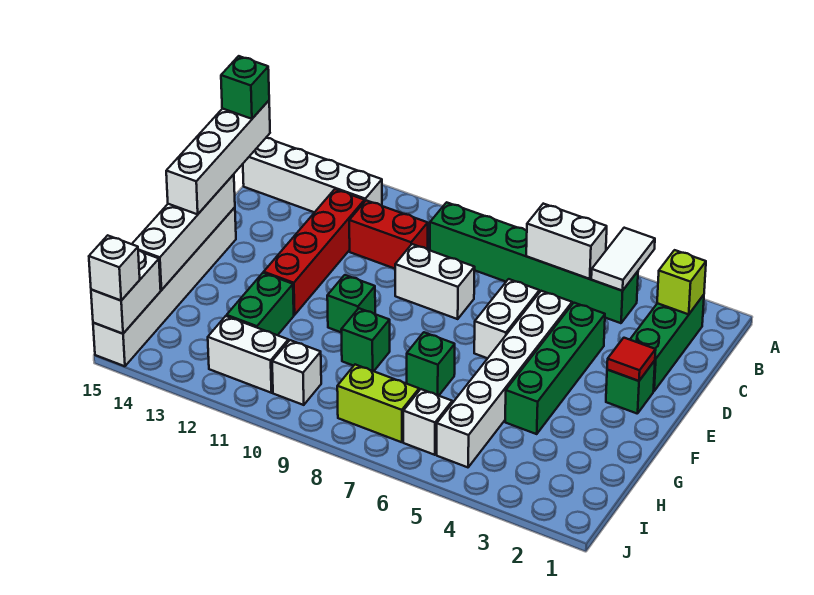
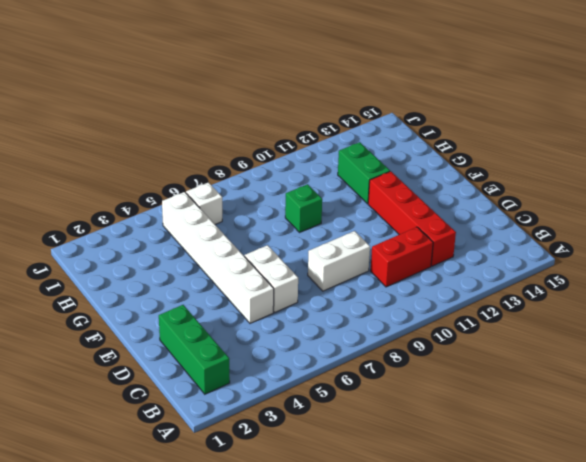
none -> green brick B4:B9 level 1
none -> white brick B12:B15 level 1
none -> green brick D4:G4 level 1

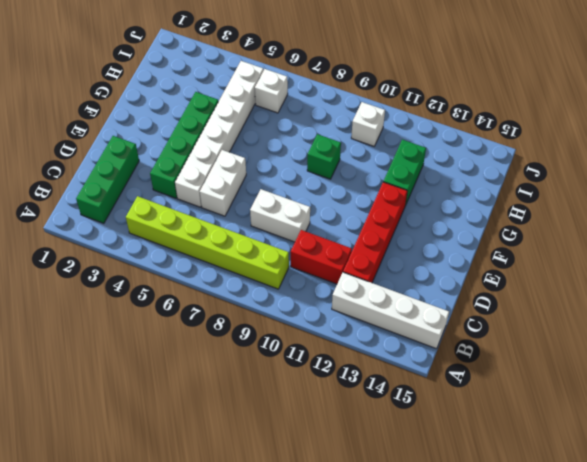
lime brick B4:B9 level 1 -> green brick B4:B9 level 1
none -> green brick E2 level 1
none -> white brick E15:J15 level 1
none -> green brick F10 level 1

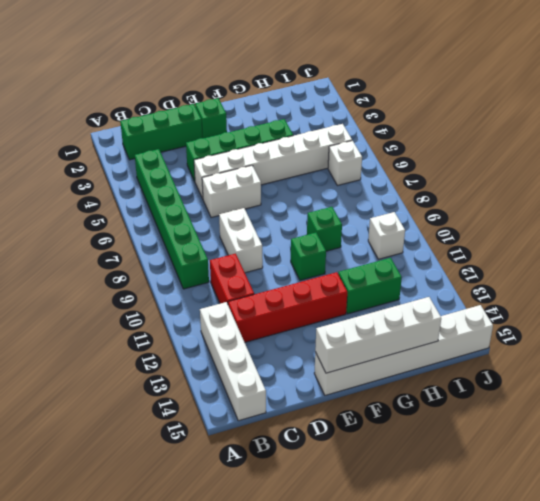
none -> green brick G7 level 1
none -> lime brick I7:I8 level 1
none -> white brick I11:I12 level 1

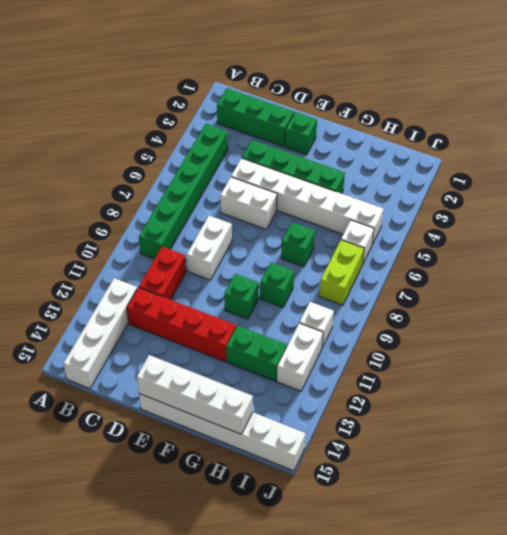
none -> white tile A4:B4 level 2
none -> lime brick B2 level 2
none -> white brick B5:B6 level 2

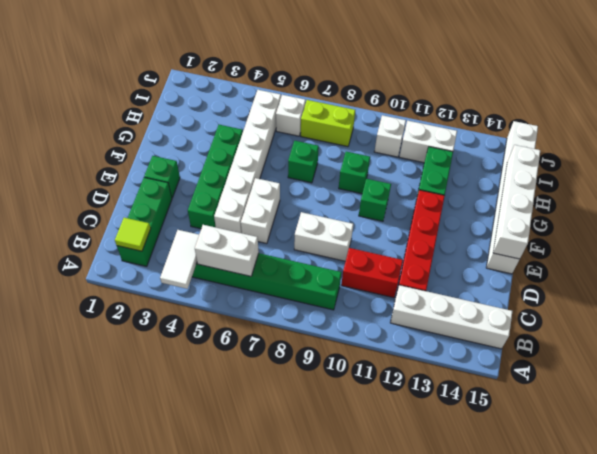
lime tile B2 level 2 -> lime brick B2 level 2
none -> red tile E2 level 2
none -> white brick I15:J15 level 2
none -> white brick C15:F15 level 3

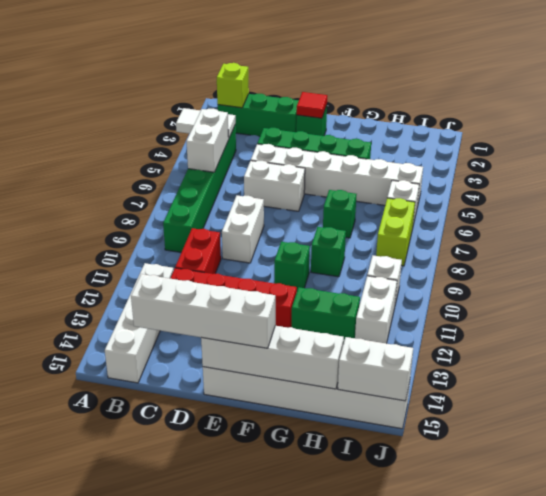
none -> white brick J15 level 3
none -> green brick C15 level 4

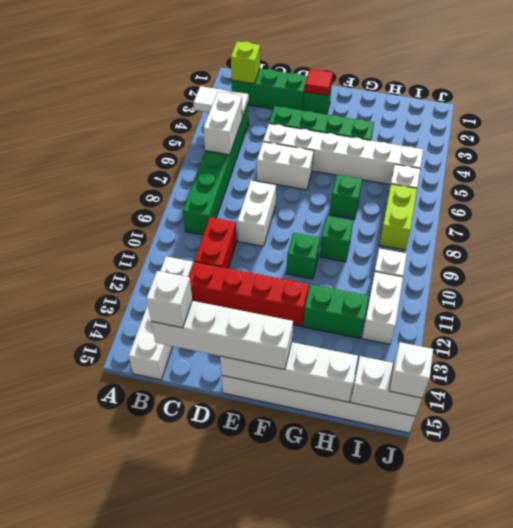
white brick C15 level 4 -> green brick C15 level 4

